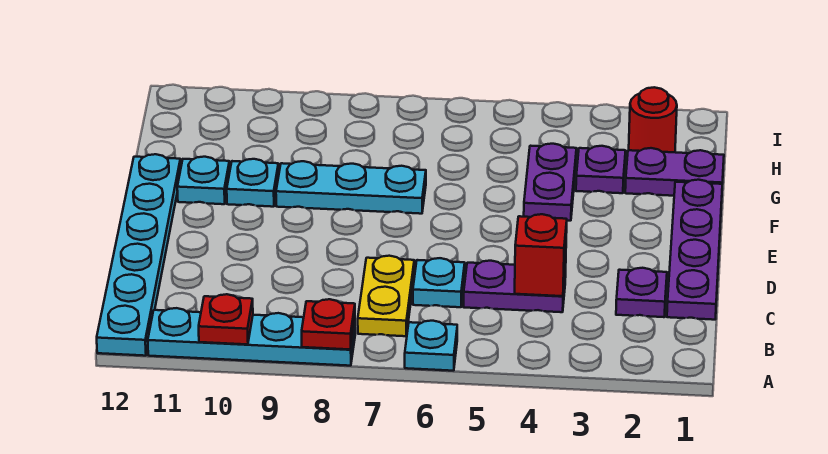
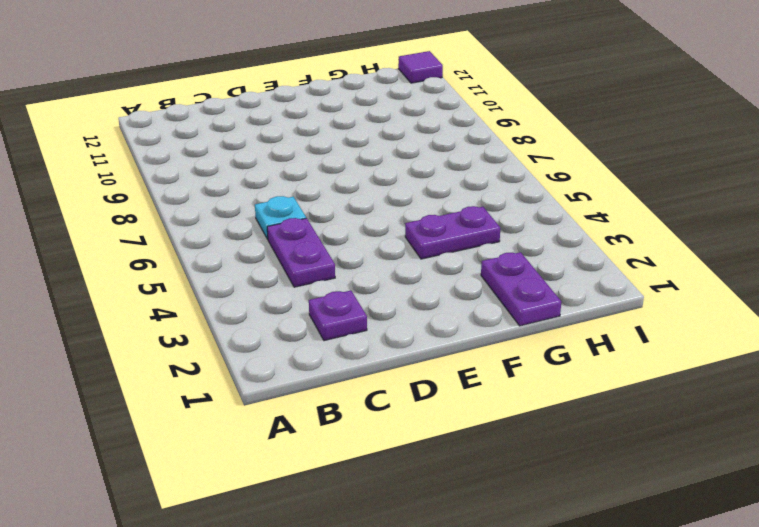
purple tile I12 level 1 -> none
none -> cyan plate A6 level 1
none -> cyan plate A8:A11 level 1
none -> cyan plate A12:F12 level 1

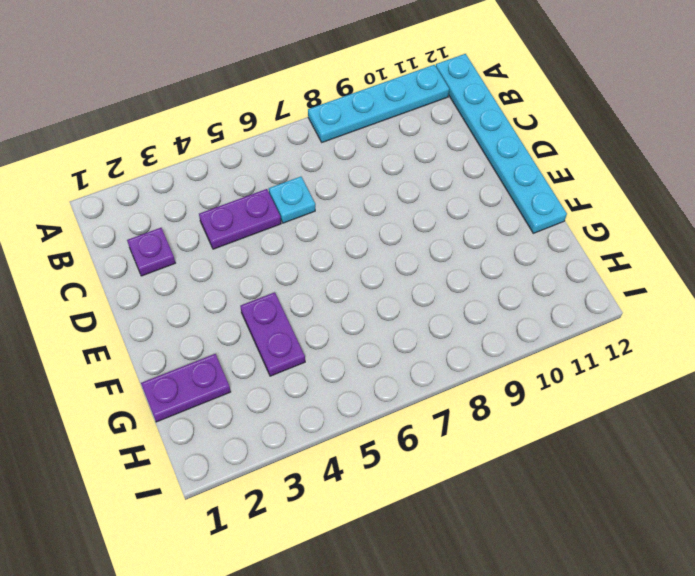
none -> cyan plate A6 level 1
none -> yellow plate B7:C7 level 1
none -> purple plate C1:F1 level 1

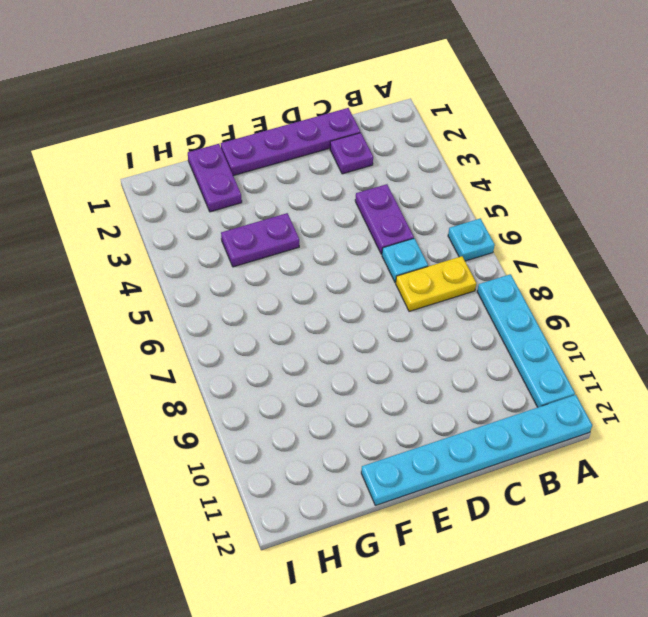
none -> cyan plate F7:F9 level 1
none -> cyan plate F10 level 1
none -> cyan plate F11 level 1

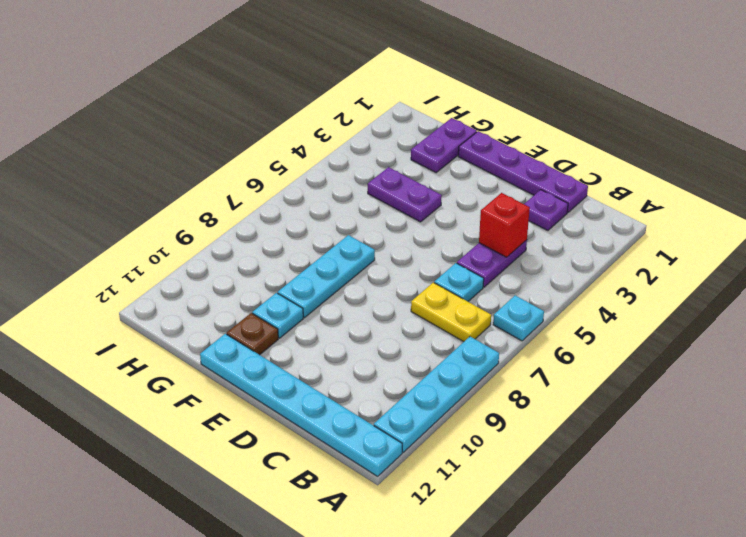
brown plate F11 level 1 -> cyan plate F11 level 1
none -> purple plate G3 level 1
none -> red round brick H2 level 1
none -> red plate A8 level 2

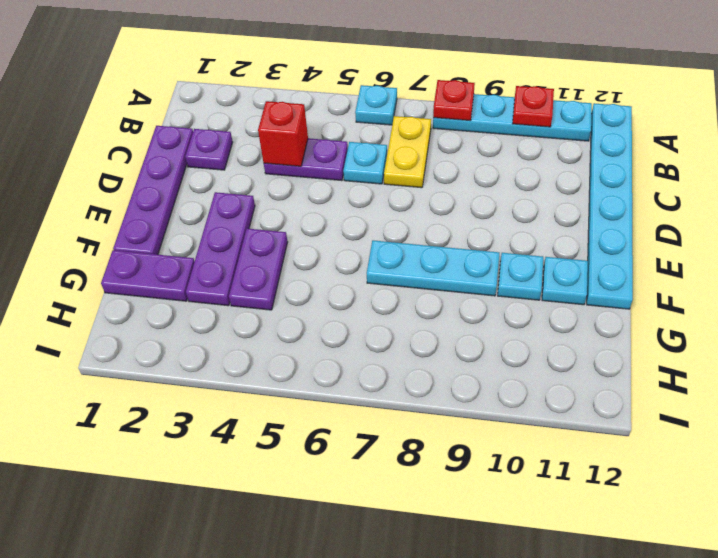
purple plate E3:G3 level 1 -> purple plate G3 level 1
none -> red round brick H2 level 1

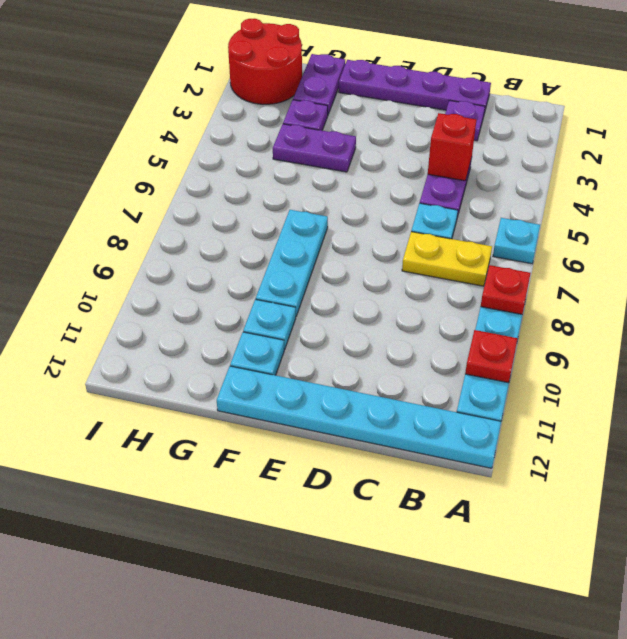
red round brick H1:I2 level 1 -> red round brick H2 level 1

